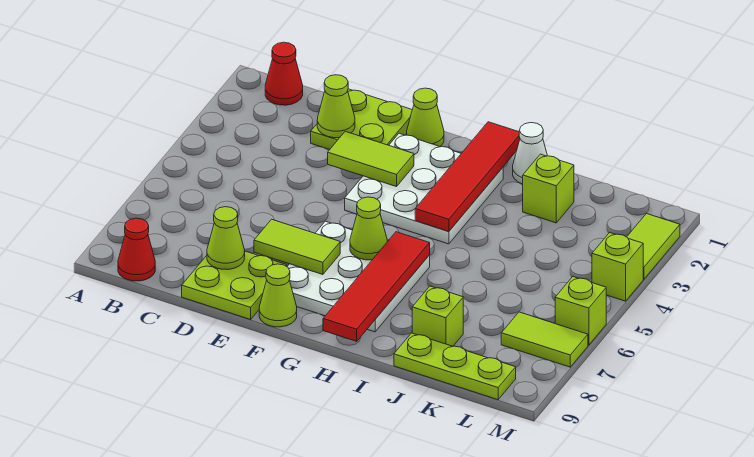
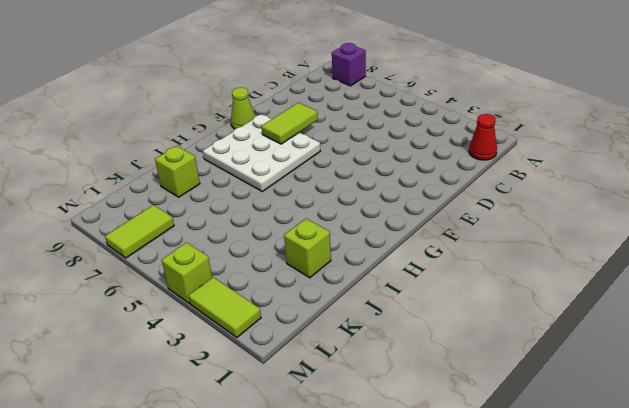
purple brick A8 level 1 -> none
none -> red cone B9 level 1
none -> lime plate D1:E2 level 1
none -> lime plate D8:E9 level 1

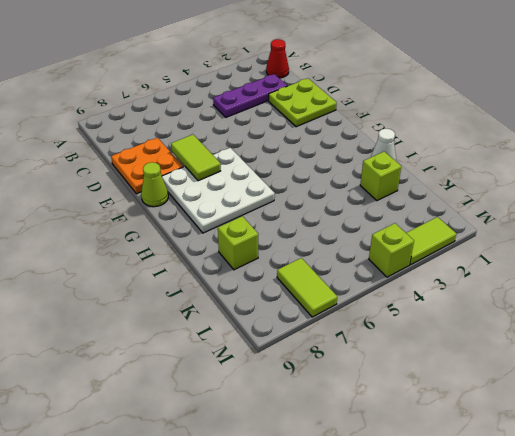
purple plate C2:C4 level 1 -> none
orange plate D8:E9 level 1 -> lime plate D8:E9 level 1
none -> red cone B9 level 1
none -> lime cone F1 level 1
none -> white plate F2:H4 level 1

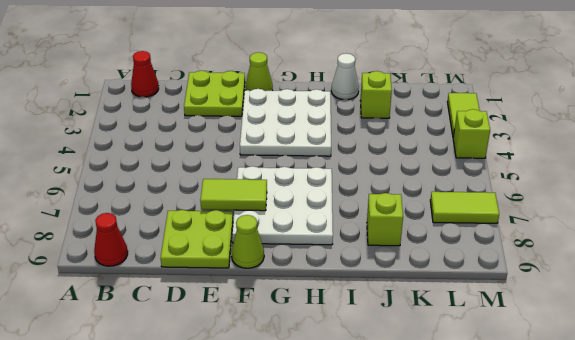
none -> lime plate J9:L9 level 1
none -> lime brick M6 level 1
none -> lime cone D2 level 2

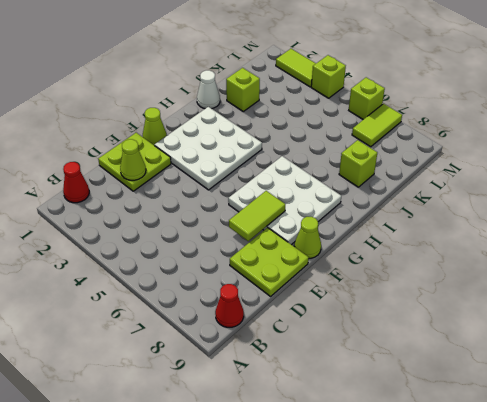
none -> lime plate J9:L9 level 1
none -> lime cone D8 level 2
none -> lime tile E3:F3 level 2

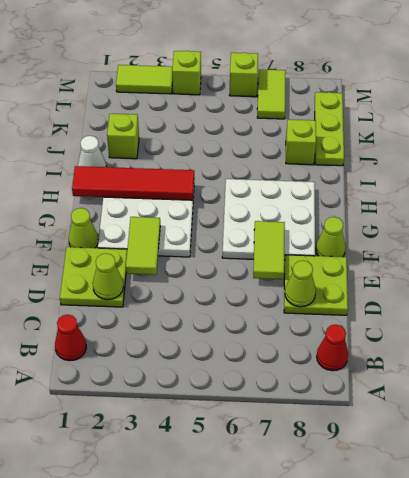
none -> lime cone G6 level 2
none -> red tile H6:H9 level 2

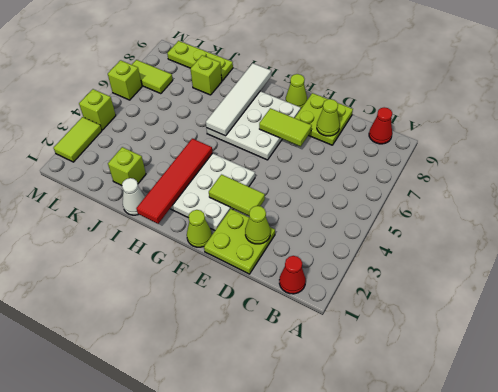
white tile H6:H9 level 2 -> red tile H6:H9 level 2
none -> lime cone G6 level 2

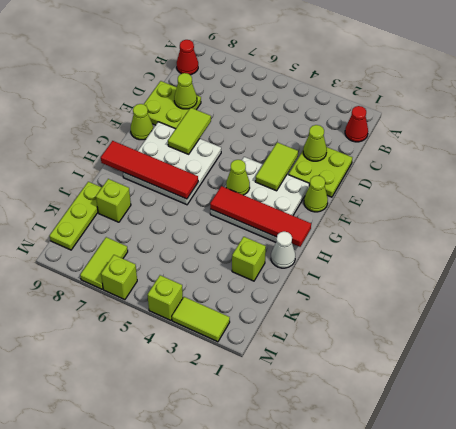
lime cone G4 level 2 -> lime cone G6 level 2

